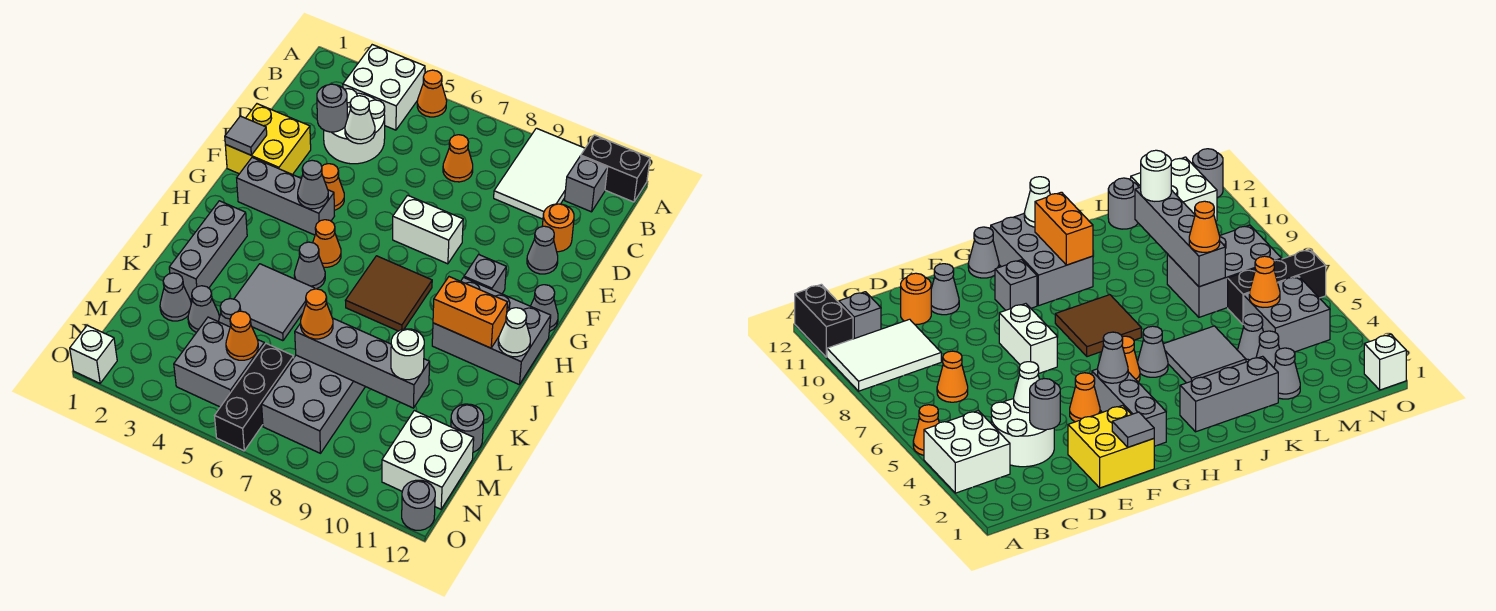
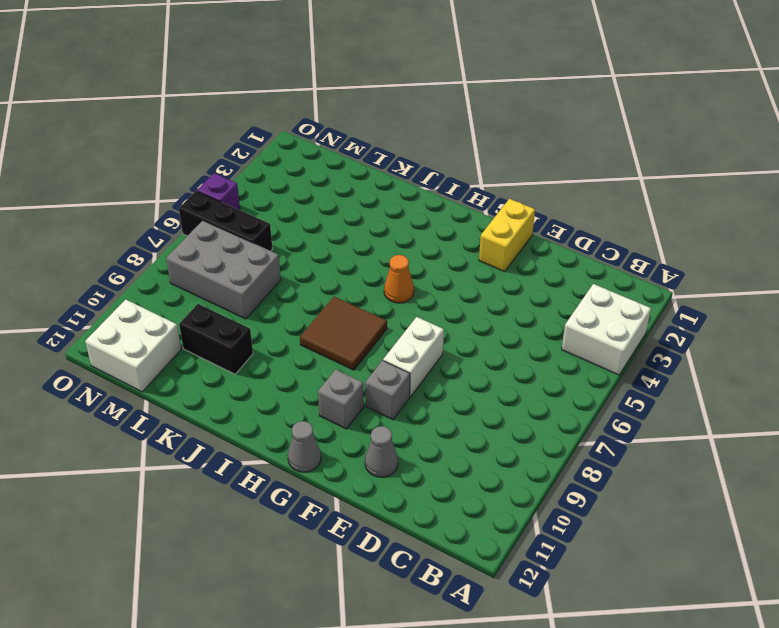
yellow brick F1:F2 level 1 -> yellow brick E1:F2 level 1
grey brick F9 level 1 -> grey brick B11 level 1
black brick K10:L10 level 1 -> black brick A11:A12 level 1
purple brick O5 level 1 -> none
none -> orange cone A5 level 1
none -> white tile A9:C10 level 1
none -> white round brick C3:D4 level 1
none -> orange cone C7 level 1

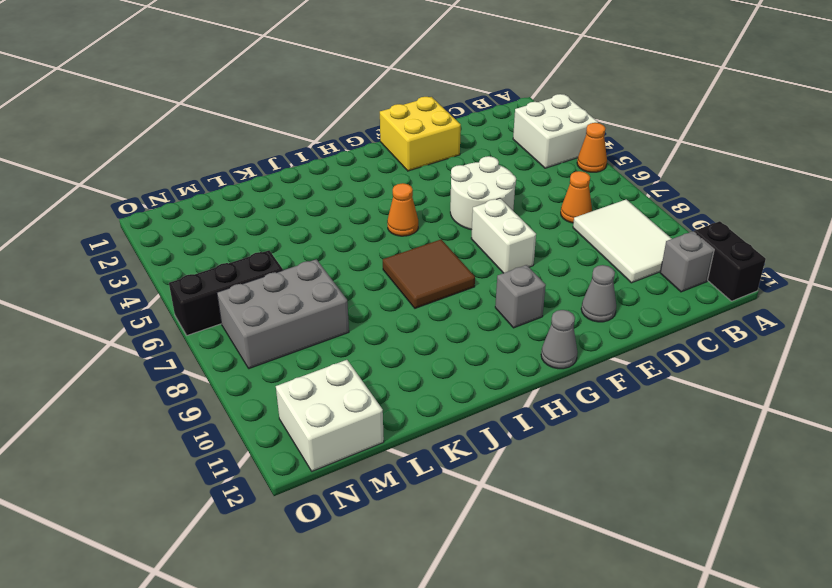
white tile B8:C10 level 1 -> white tile A9:C10 level 1
white round brick E5:F6 level 1 -> white round brick C3:D4 level 1
none -> orange round brick D11 level 1
none -> orange cone F4 level 1
none -> grey brick G2:G4 level 1
none -> grey brick H10:I12 level 1

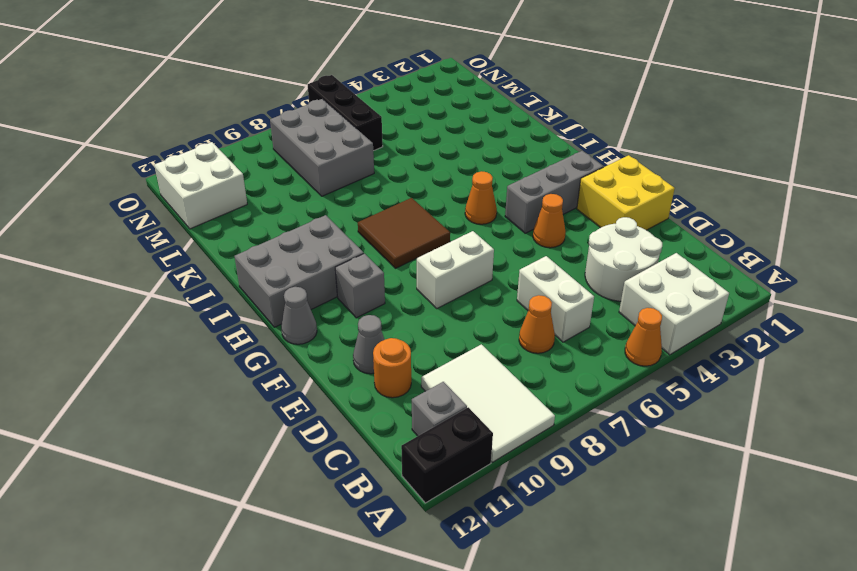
white brick C6:D6 level 1 -> none
none -> grey brick I2:K2 level 1
none -> grey cone I5 level 1
none -> grey tile J4:K5 level 1
none -> grey cone L2 level 1

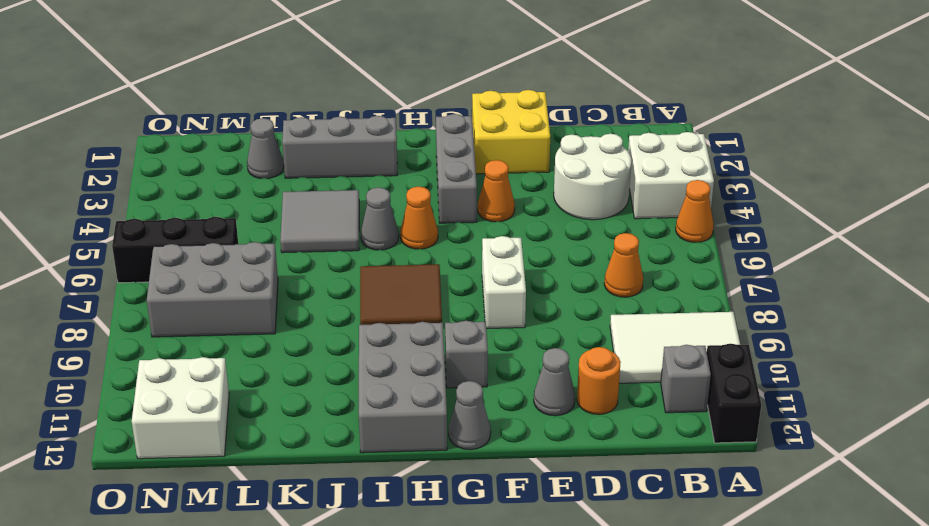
none -> grey cone L3 level 1
none -> grey cone L4 level 1
none -> grey round brick L12 level 1
none -> grey brick M4:N5 level 1

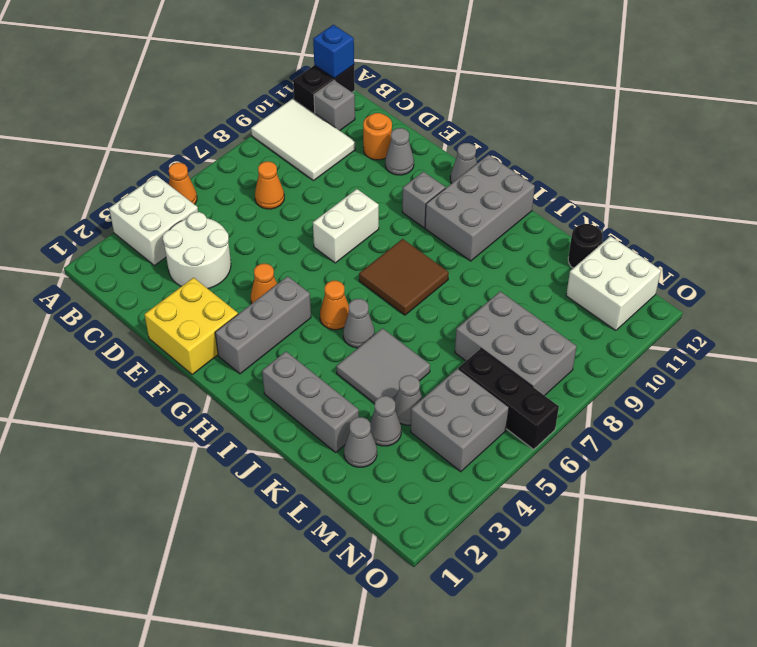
blue brick A12 level 2 -> none
black round brick L12 level 1 -> grey round brick L12 level 1
none -> white brick O1 level 1
none -> grey round brick O12 level 1
none -> grey round brick D3 level 2
none -> white cone D4 level 2

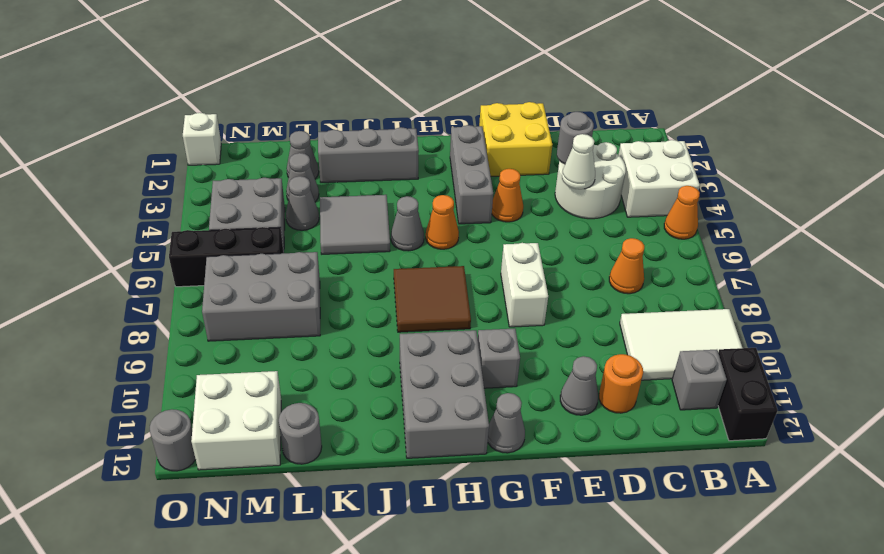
none -> grey tile F1 level 2
none -> grey cone G4 level 2
none -> orange brick I10:I11 level 2
none -> white cone I12 level 2

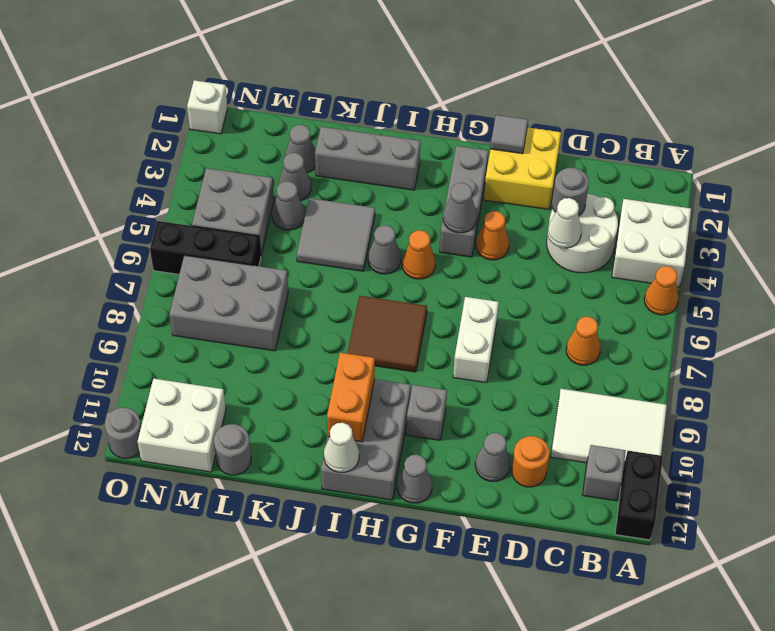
none -> grey brick L7:L10 level 2
none -> orange cone M5 level 2
none -> orange cone L7 level 3
none -> white round brick L10 level 3

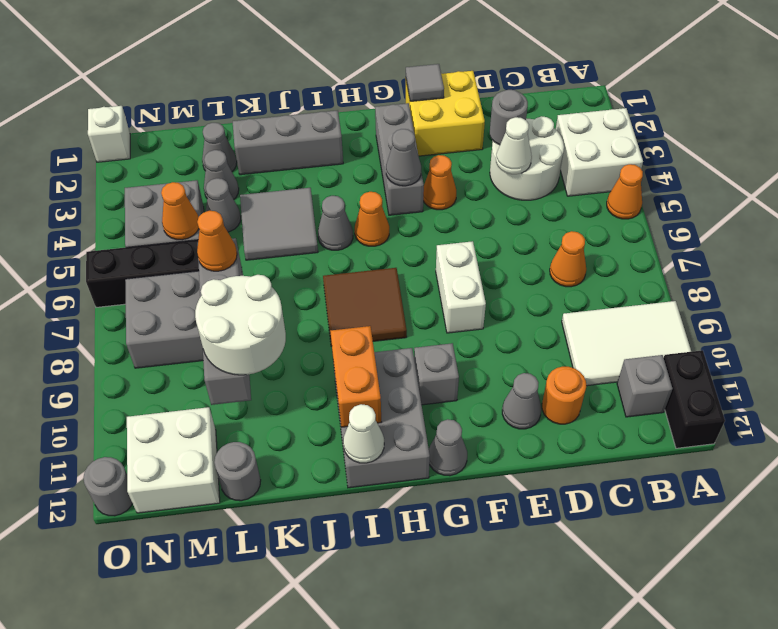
white round brick K9:L10 level 3 -> white round brick L10 level 3

